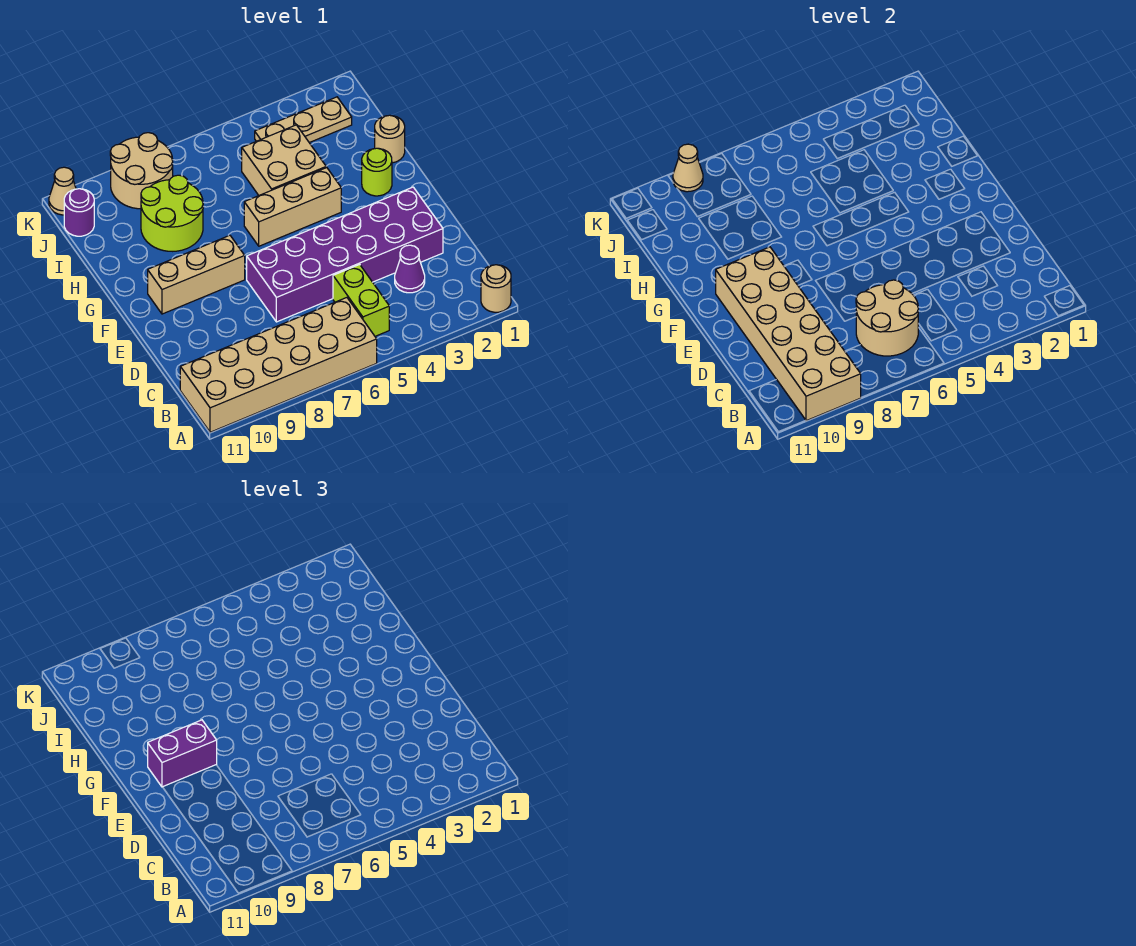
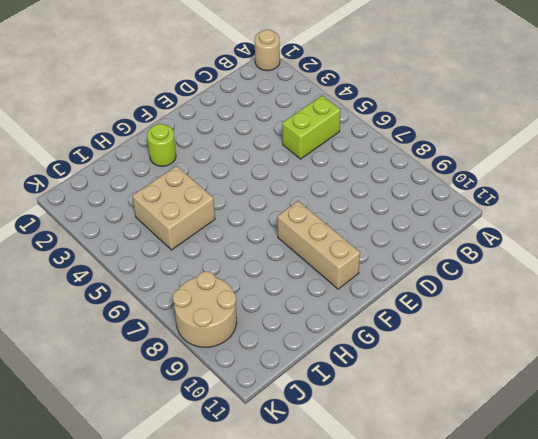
none -> tan brick A6:B11 level 1
none -> purple cone C3 level 1
none -> purple brick D2:E7 level 1

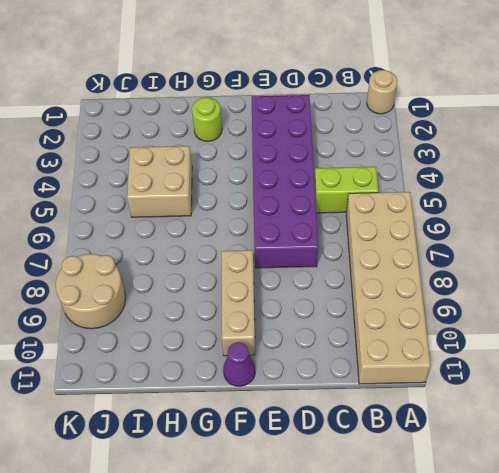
purple cone F11 level 1 -> purple cone C3 level 1
none -> tan brick G4:G6 level 1
none -> tan round brick H1 level 1
none -> lime round brick H8:I9 level 1

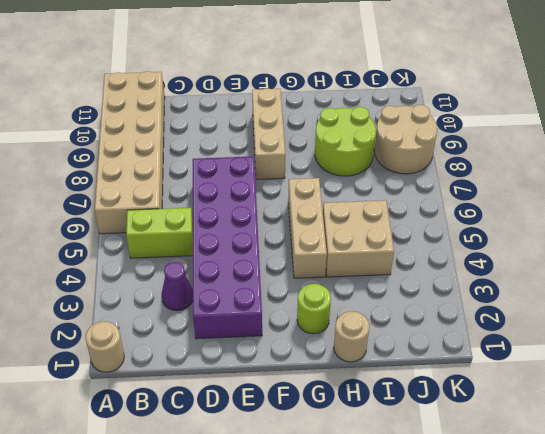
none -> tan plate J2:J4 level 1
none -> purple round brick J11 level 1
none -> tan cone K11 level 1

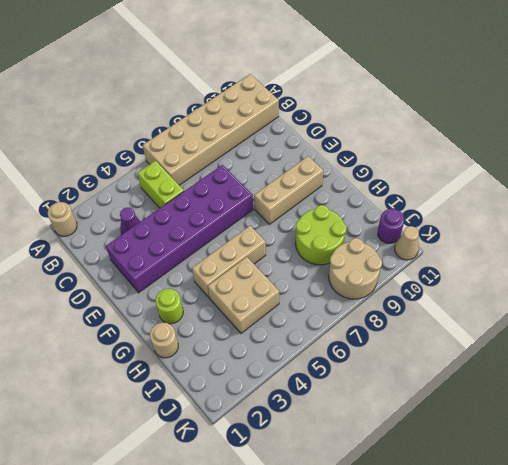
none -> tan plate J2:J4 level 1
none -> tan brick A9:F10 level 2
none -> tan round brick B6:C7 level 2

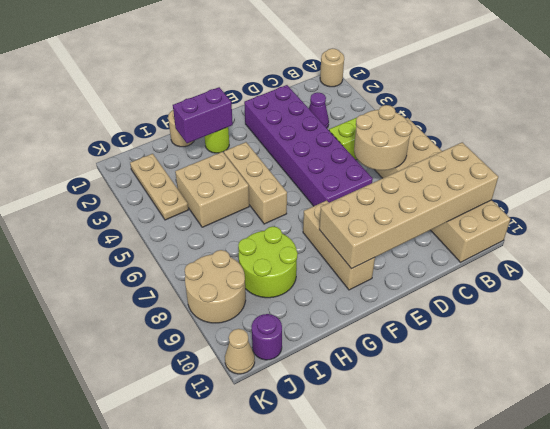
purple brick G2:H2 level 2 -> purple brick F9:F10 level 3
none -> tan cone K9 level 2

